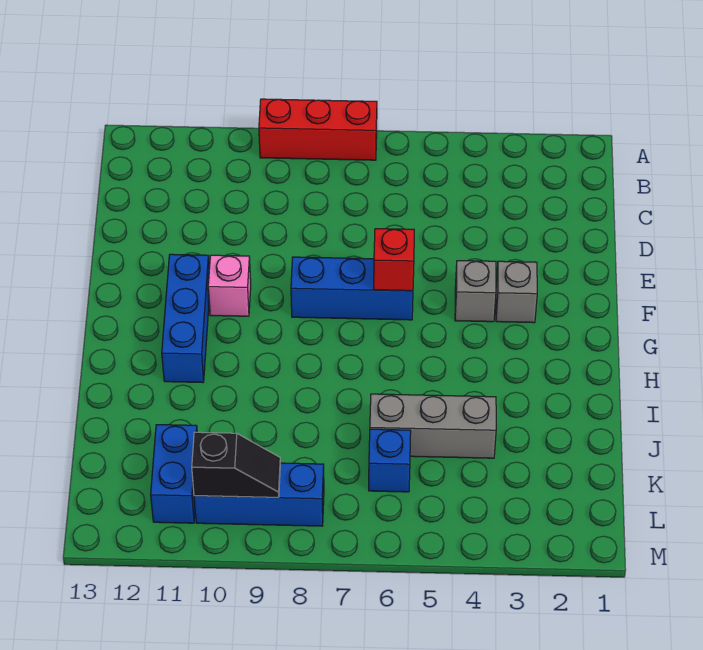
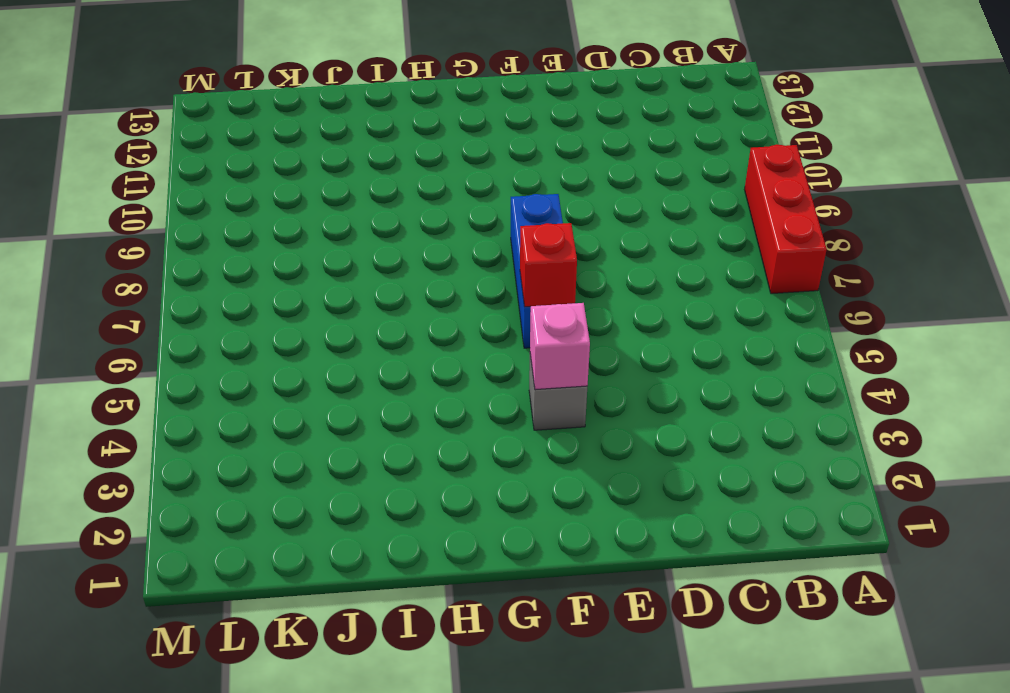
pink brick F4 level 2 -> pink brick F10 level 1
none -> grey brick F3 level 1
none -> blue brick F11:H11 level 1
none -> grey brick J4:J6 level 1

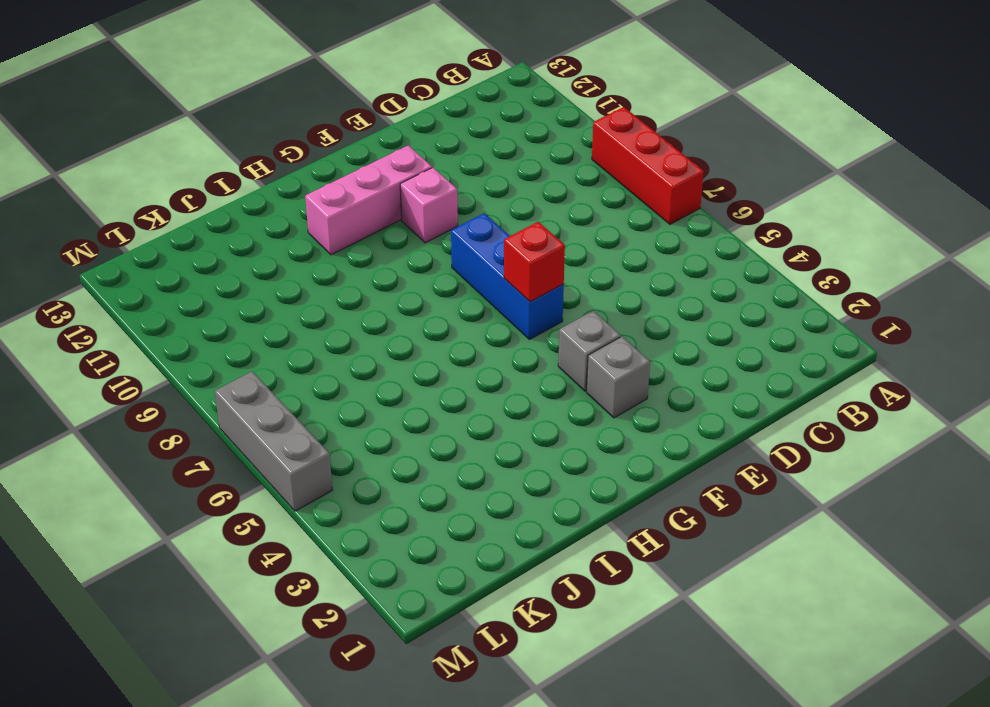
pink brick F11:H11 level 1 -> blue brick F11:H11 level 1
grey brick M5:M7 level 1 -> grey brick J4:J6 level 1
none -> blue brick K6 level 1
none -> blue brick K11:L11 level 1
none -> blue brick L8:L10 level 1

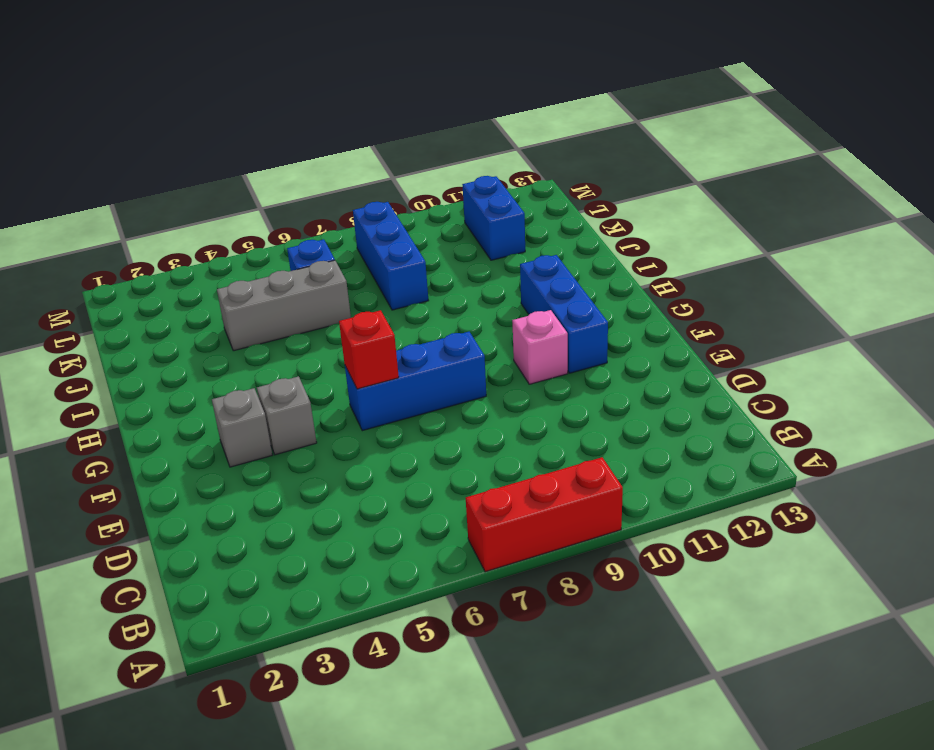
blue brick J8:L8 level 1 -> blue brick L8:L10 level 1
none -> black slope L9:L10 level 2 top 10

